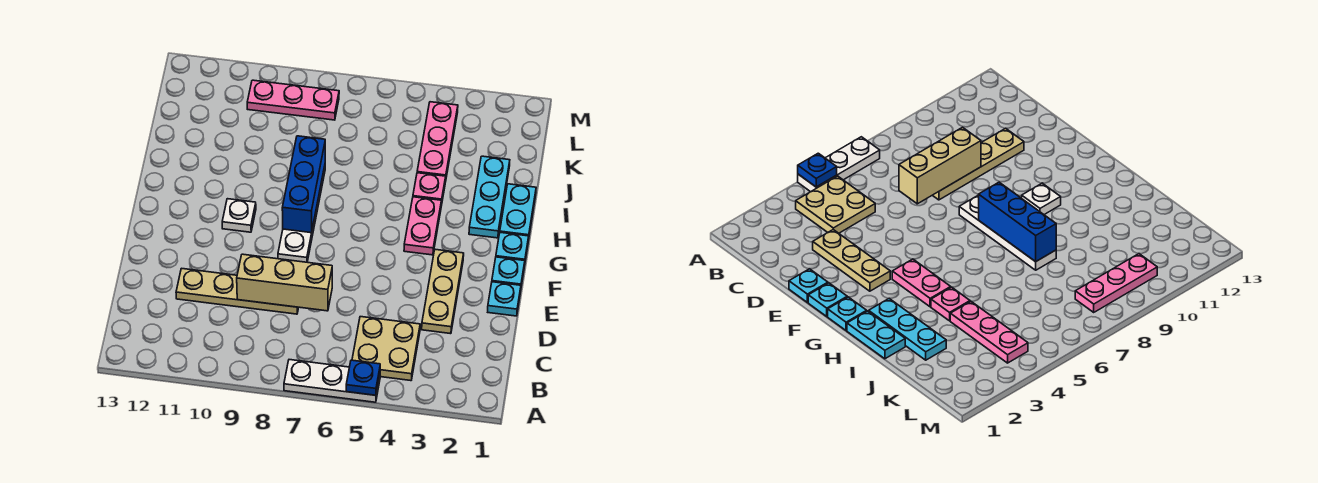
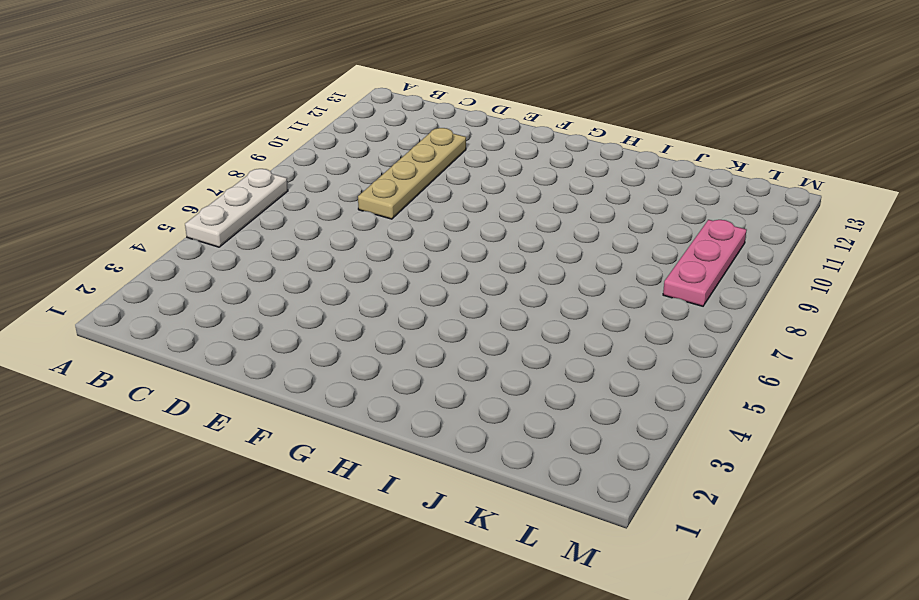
none -> tan plate B4:C5 level 1
none -> tan plate D3:F3 level 1
none -> cyan plate E1 level 1

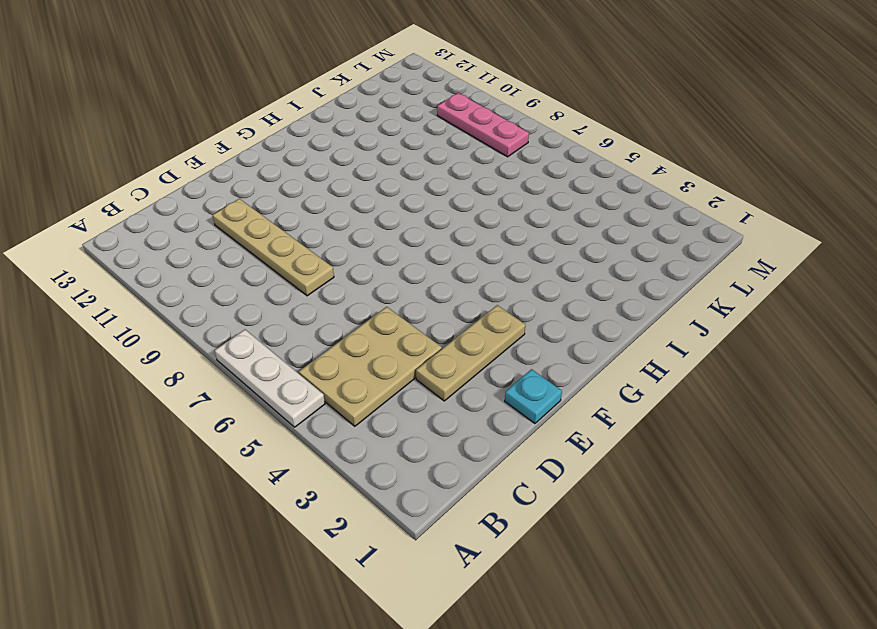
tan plate B4:D5 level 1 -> tan plate B4:C5 level 1
none -> cyan plate F1 level 1
none -> white plate F8:I8 level 1
none -> cyan plate G1 level 1

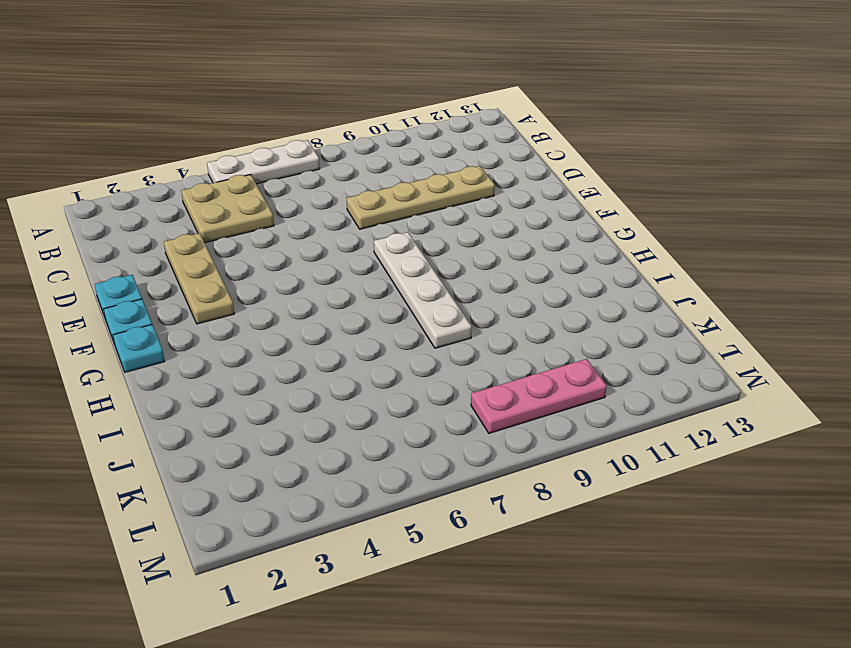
none -> pink plate G4:H4 level 1
none -> white plate G10 level 1
none -> cyan plate H1:I1 level 1

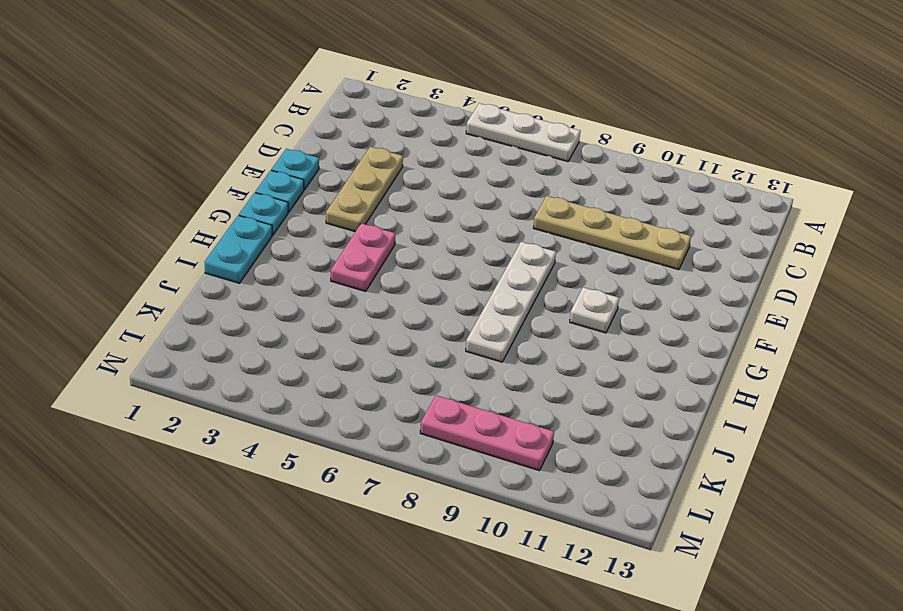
none -> tan plate B4:C5 level 1
none -> cyan plate H2:J2 level 1
none -> pink plate I4 level 1

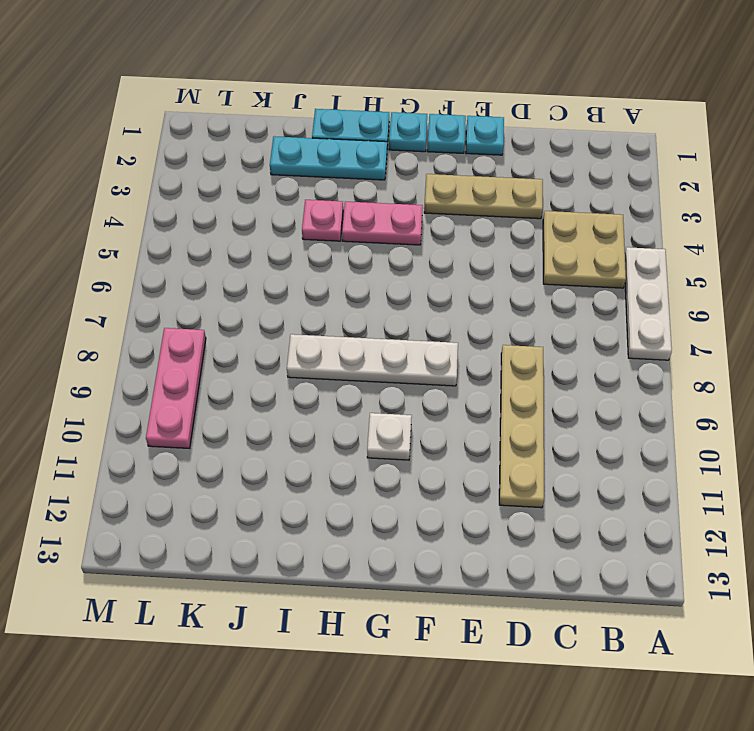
none -> pink plate J4:L4 level 1
none -> blue plate A5 level 2
none -> tan brick D7:D9 level 2

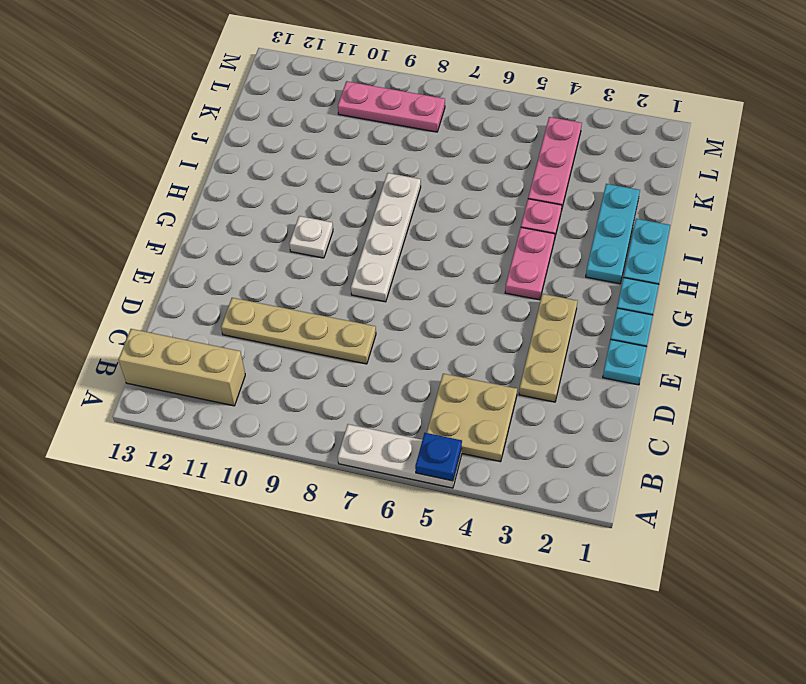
tan brick B11:B13 level 1 -> tan brick D7:D9 level 2
none -> blue brick G8:I8 level 2

